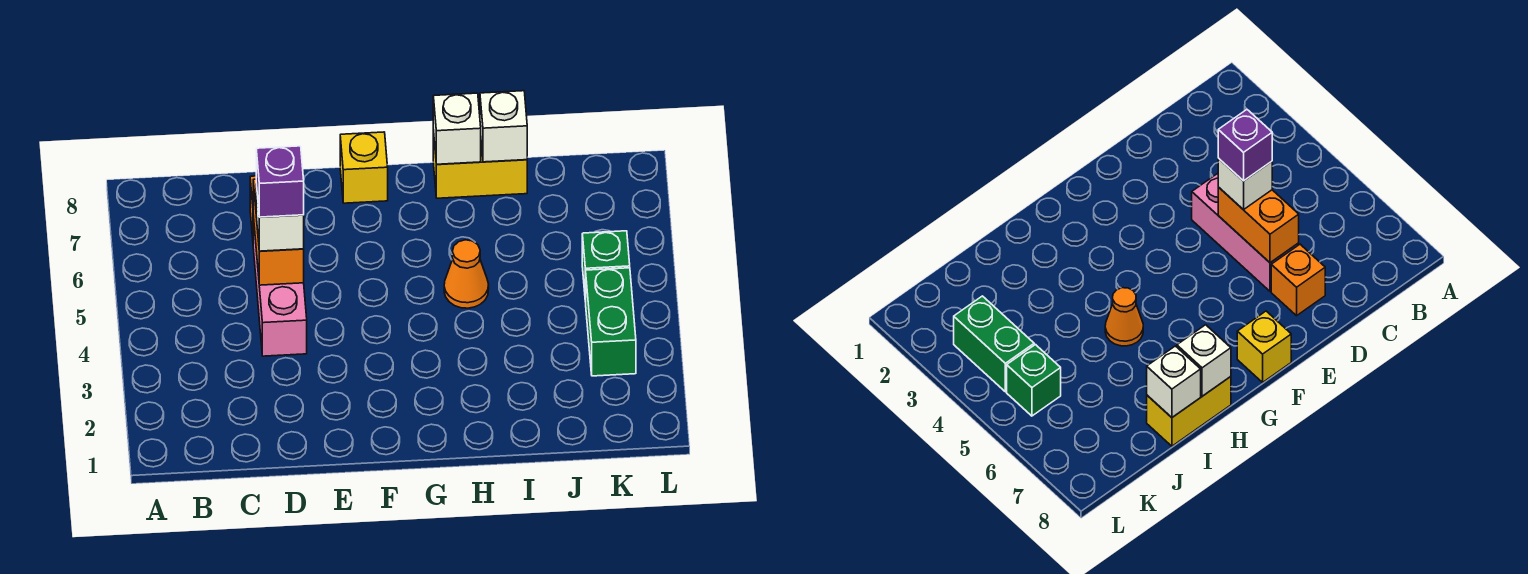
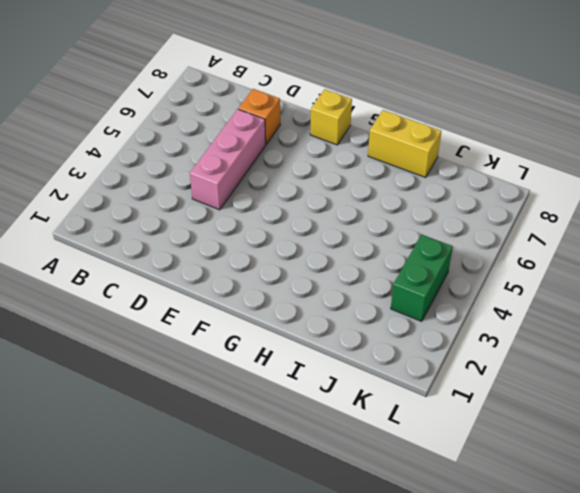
none -> orange cone H5 level 1
none -> green brick K5 level 1
none -> orange brick D5:D6 level 2

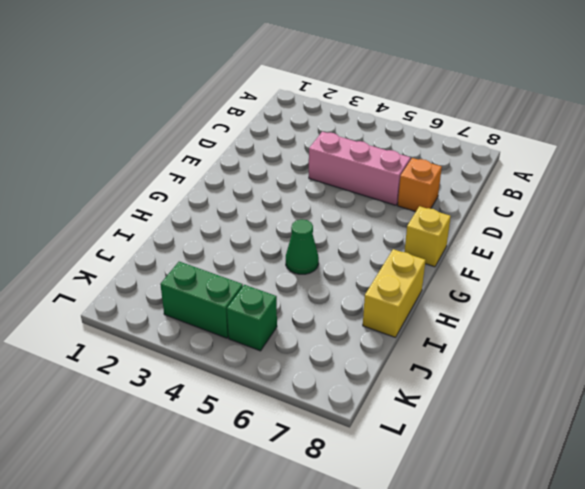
green cone H5 level 1 -> orange cone H5 level 1
none -> orange brick D5:D6 level 2
none -> white brick H8 level 2
none -> white brick I8 level 2

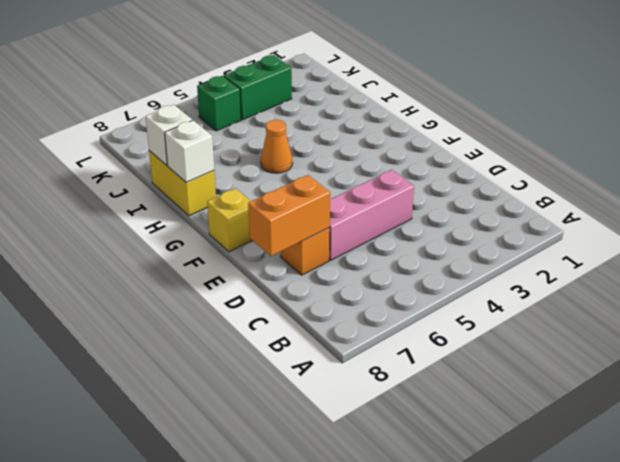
orange brick D7:D8 level 2 -> orange brick D5:D6 level 2
none -> white brick D5 level 3
none -> purple brick D5 level 4

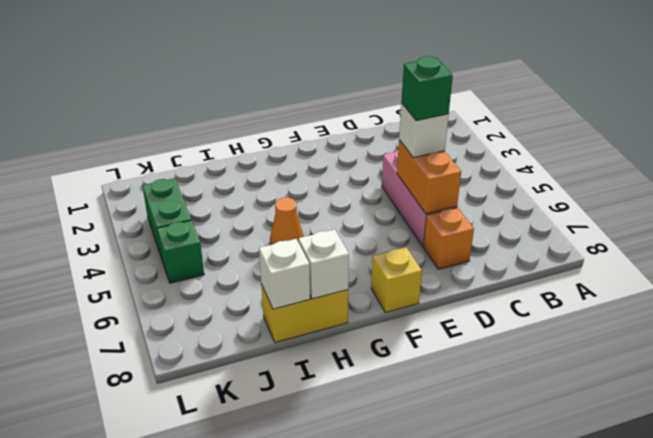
green brick D5 level 4 -> purple brick D5 level 4

